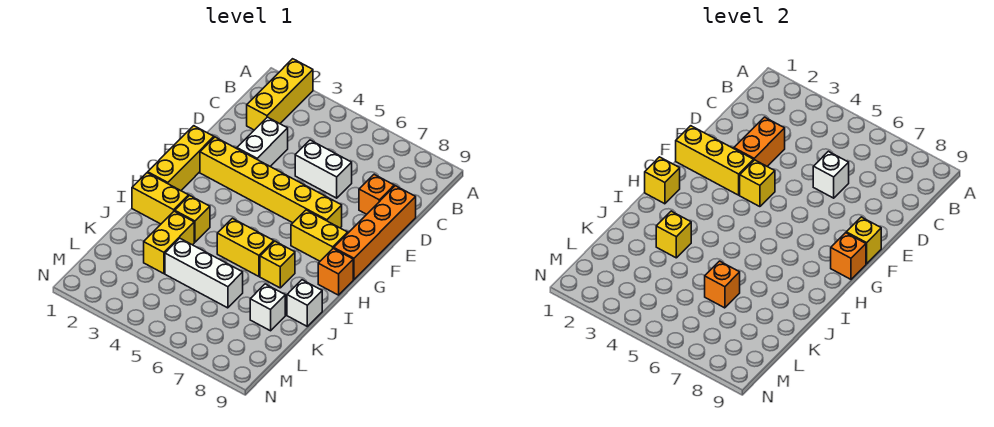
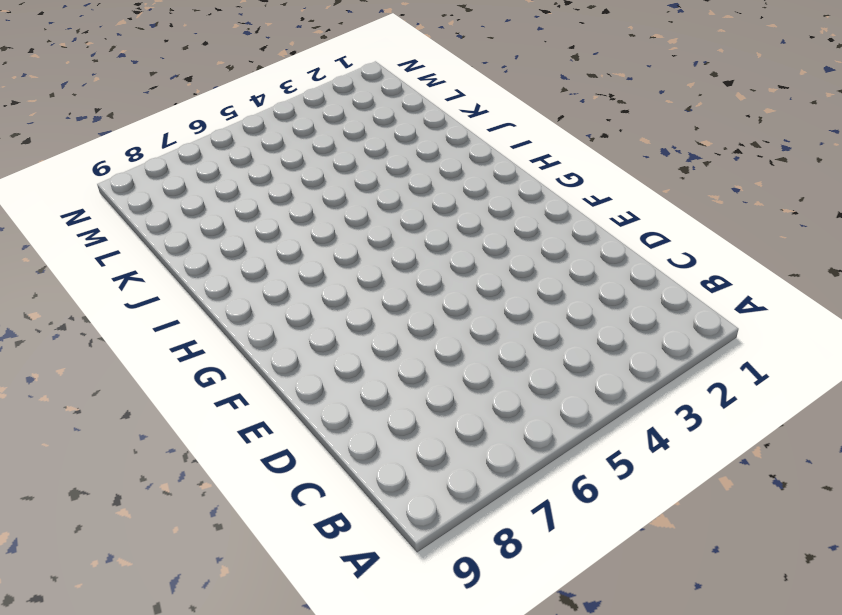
none -> yellow brick A2:C2 level 1
none -> white brick D3:E3 level 1
none -> white brick D5:D6 level 1

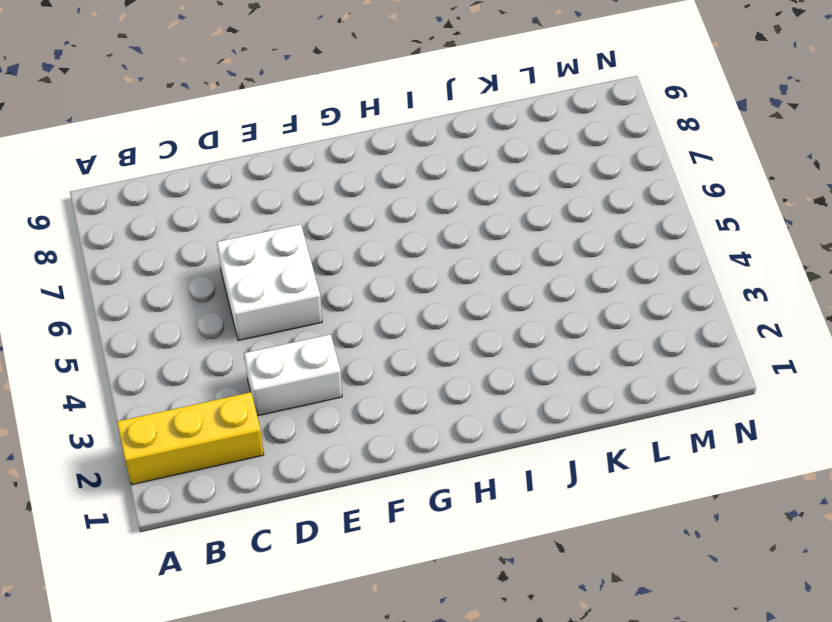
white brick D5:E6 level 1 -> white brick D5:D6 level 1
none -> orange brick D8 level 1
none -> orange brick D9:G9 level 1
none -> yellow brick F1:H1 level 1

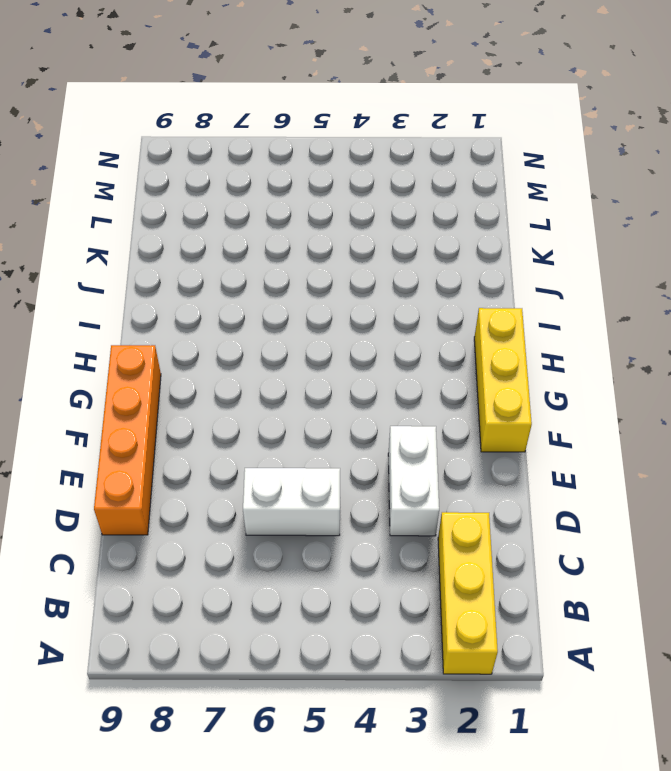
none -> orange brick D8 level 1
none -> yellow brick F2:F7 level 1
none -> yellow brick G7:G8 level 1

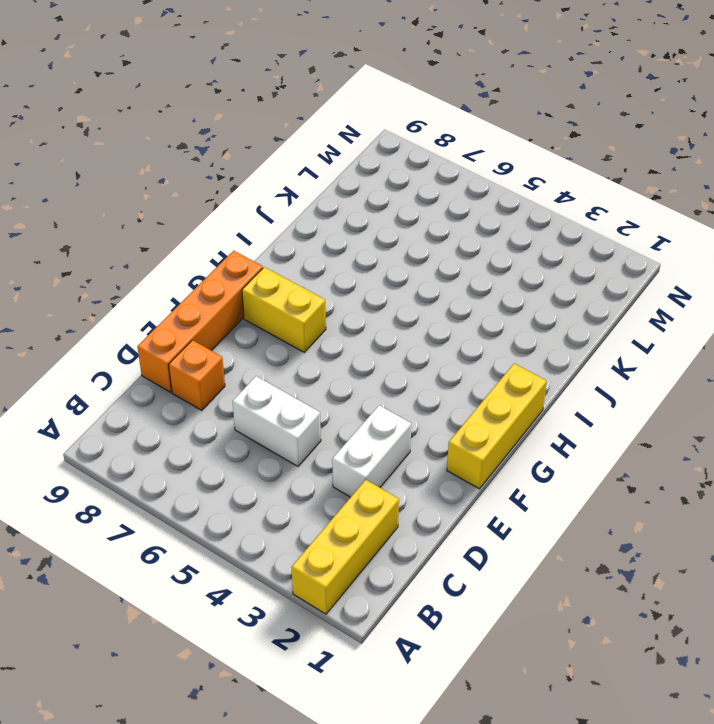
none -> yellow brick F2:F7 level 1
none -> orange brick H9 level 1
none -> yellow brick I1:I2 level 1

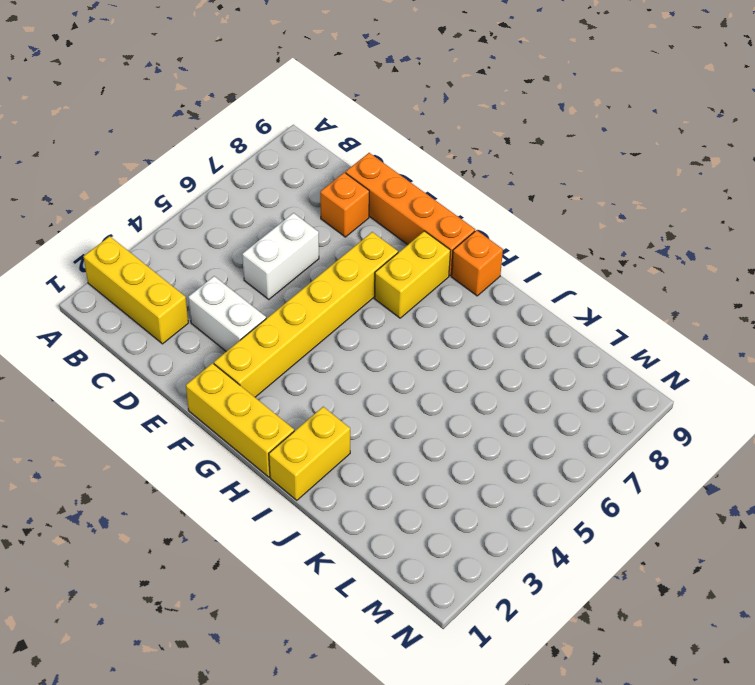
none -> yellow brick I3 level 1
none -> yellow brick I5:I6 level 1
none -> yellow brick I7 level 1

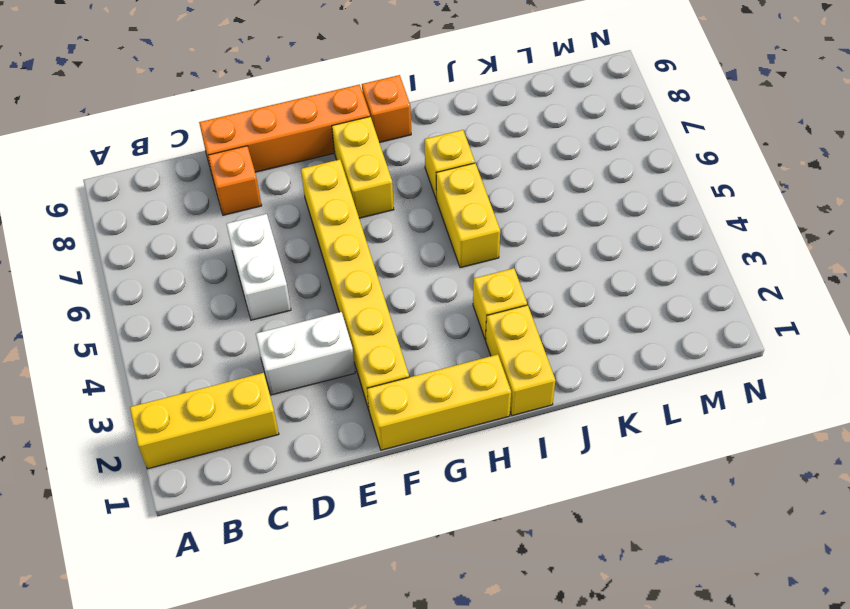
none -> yellow brick J3:K3 level 1
none -> white brick J9 level 1
none -> white brick K4:K6 level 1

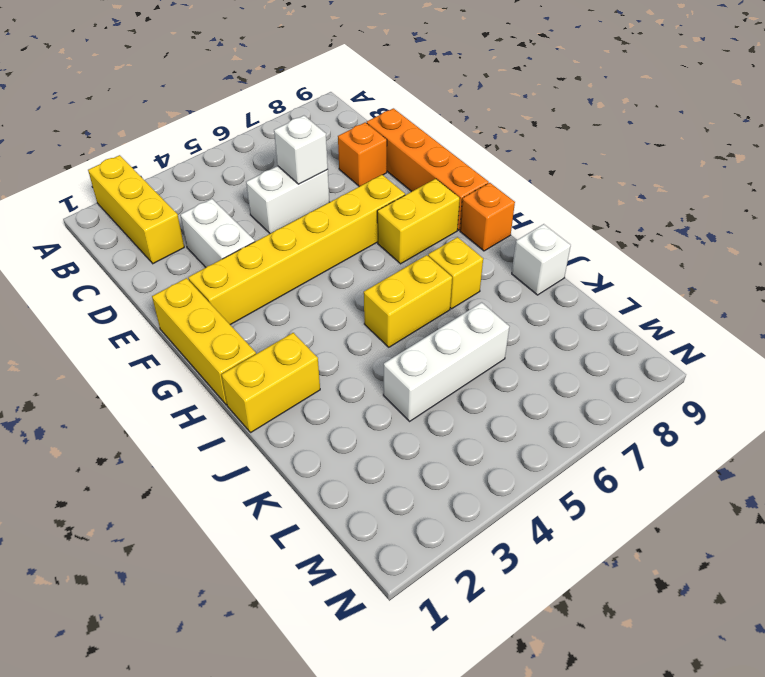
none -> yellow brick I3 level 1
none -> yellow brick J3:K3 level 1
none -> white brick K8 level 1

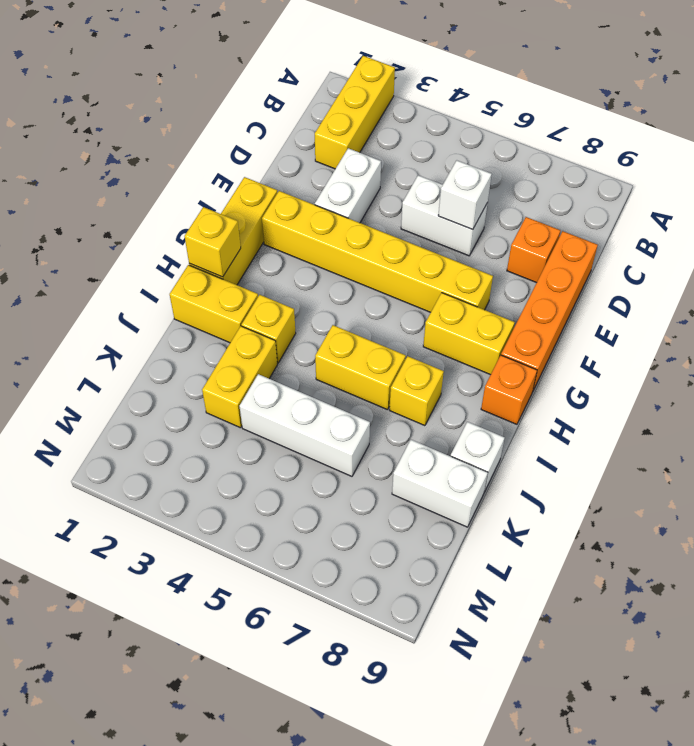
white brick K8:K9 level 1 -> white brick K8 level 1
none -> orange brick D3:E3 level 2
none -> yellow brick F1:F3 level 2
none -> yellow brick F4 level 2

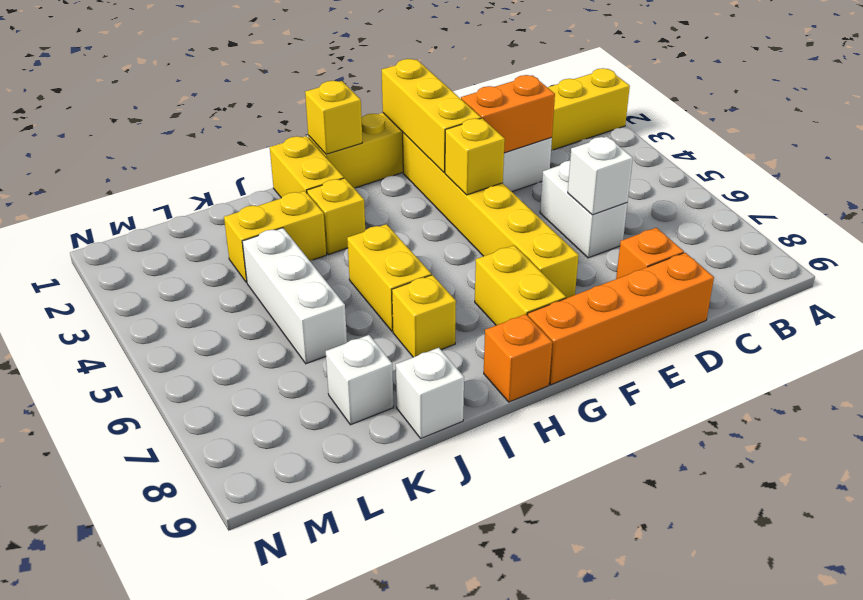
none -> yellow brick F9 level 2
none -> orange brick G9 level 2
none -> yellow brick J3 level 2

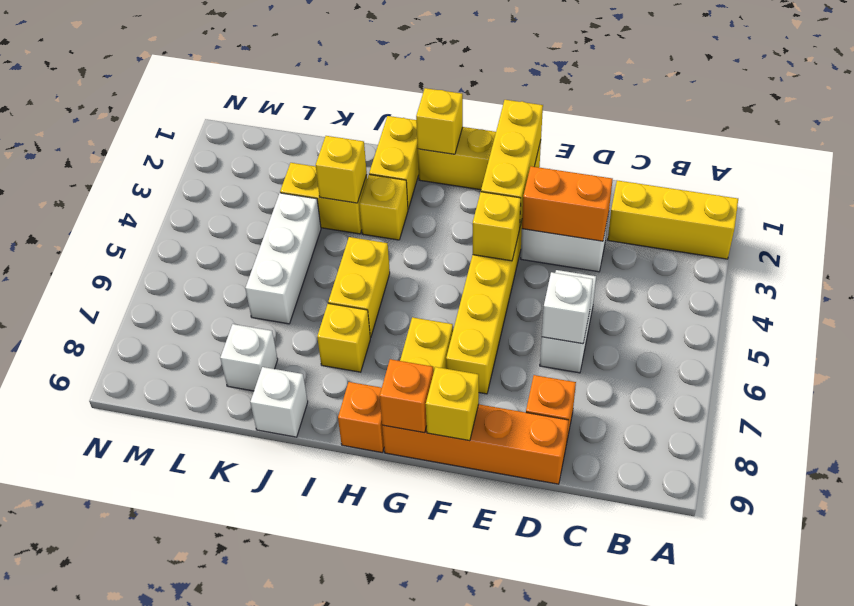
none -> orange brick K6 level 2

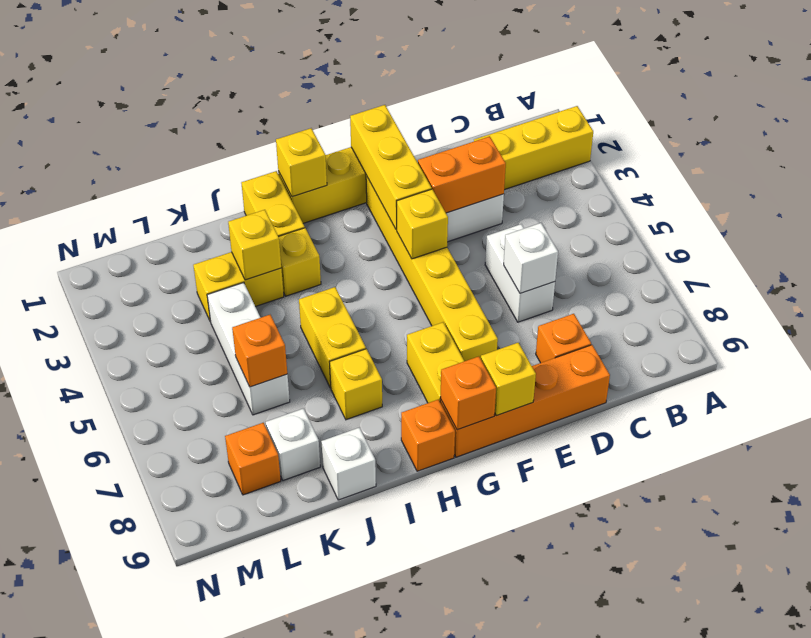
orange brick L8 level 1 -> none

